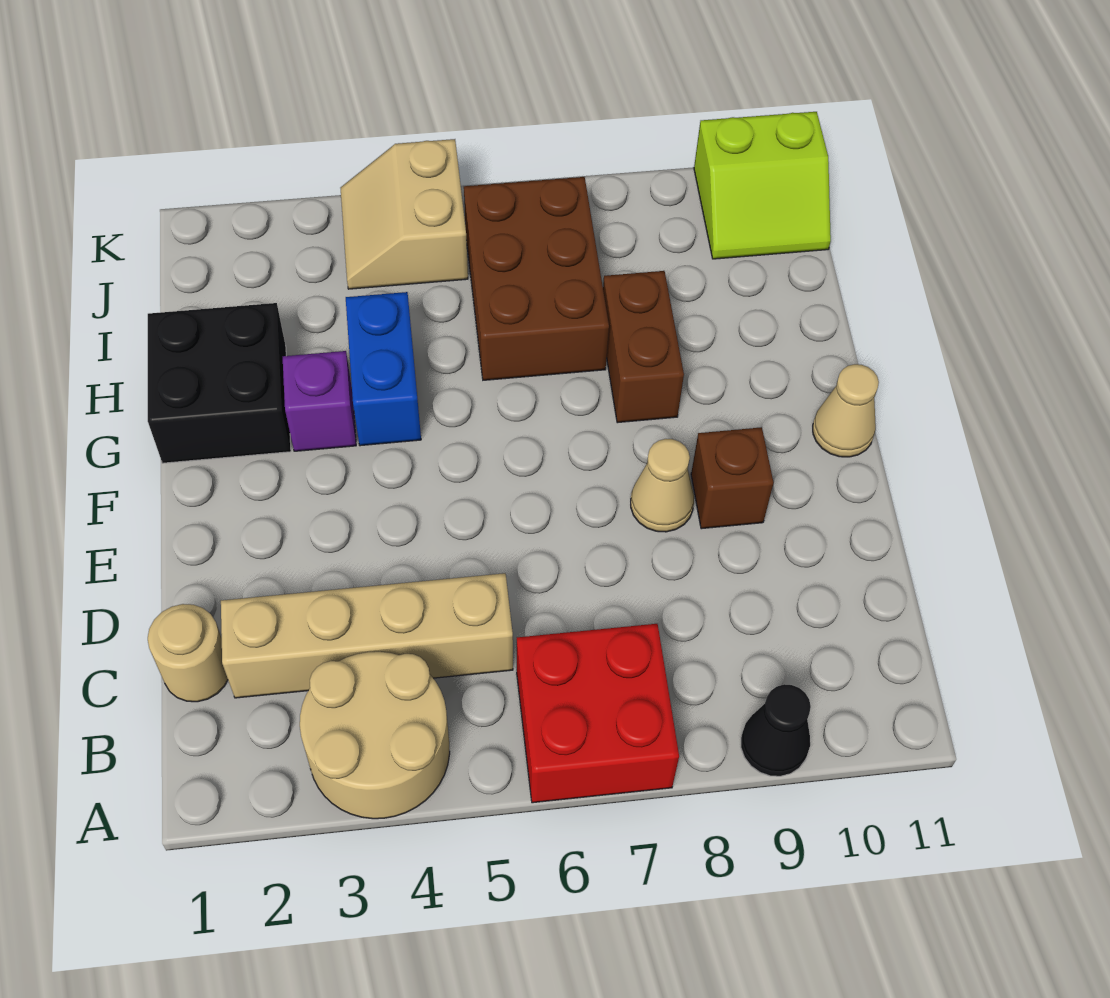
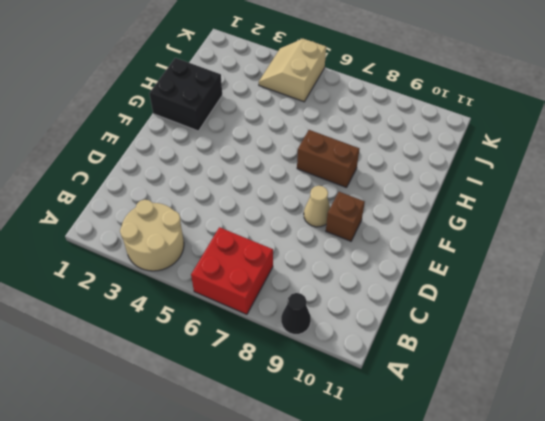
brown brick G7:G8 level 1 -> brown brick G8:H8 level 1
none -> tan round brick C1 level 1
none -> tan brick C2:C5 level 1
none -> tan cone F11 level 1

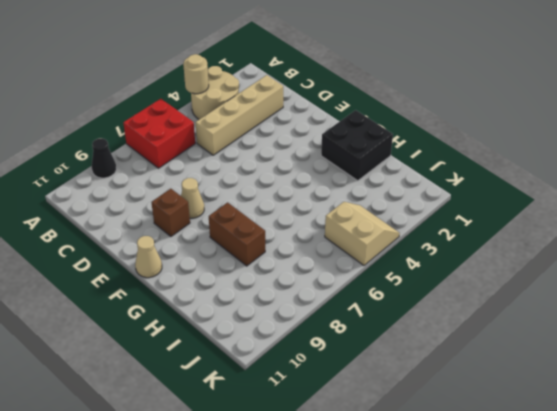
tan round brick A4 level 2 -> tan round brick C1 level 1
none -> purple brick G3 level 1
none -> blue brick G4:H4 level 1
none -> brown brick H6:J7 level 1

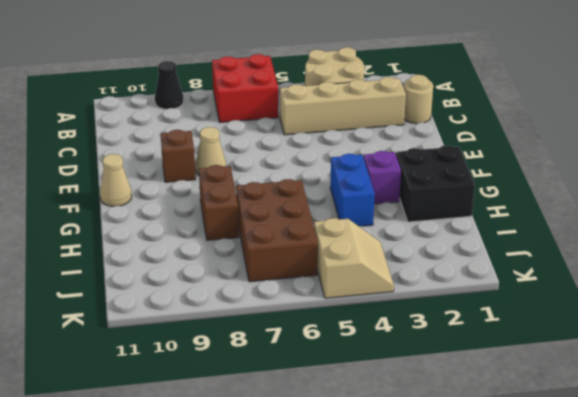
none -> lime slope J10:K11 level 1 top K

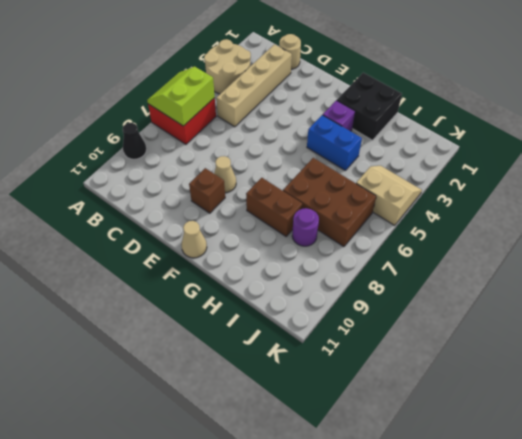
lime slope A6:B7 level 2 top B -> lime slope J10:K11 level 1 top K
purple round brick I8 level 1 -> none

